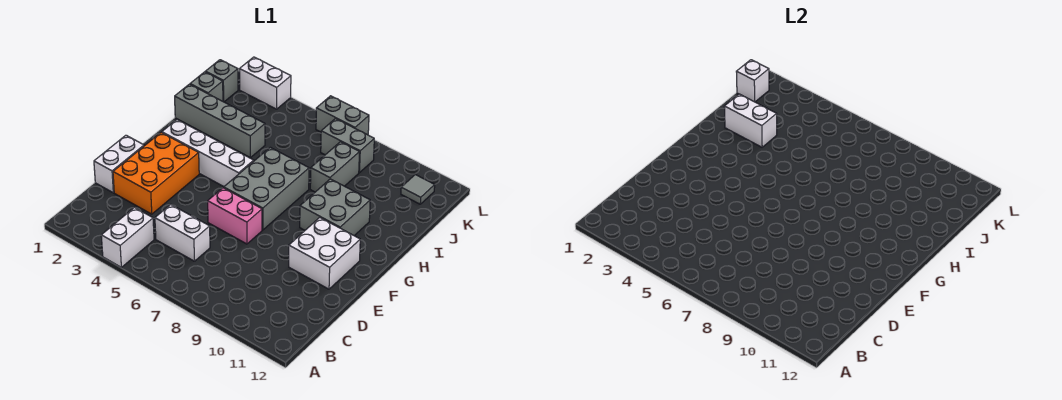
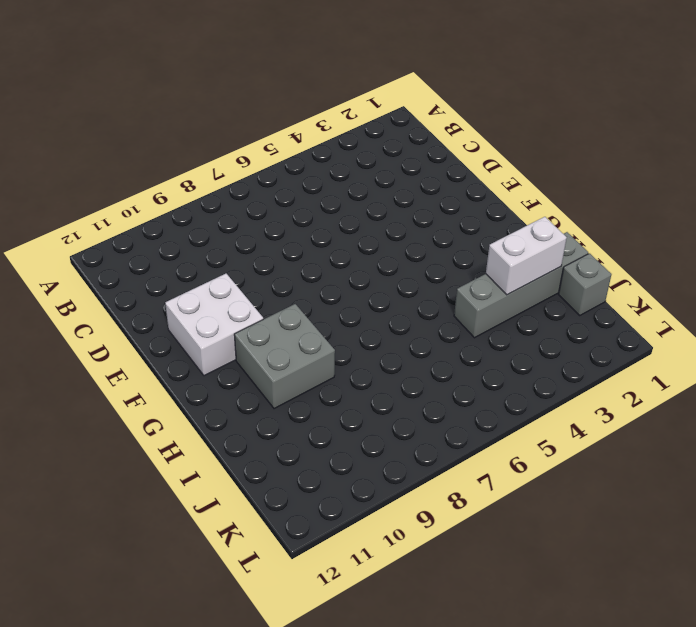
none -> white brick A4:B4 level 1
none -> white brick C5:C6 level 1
none -> white brick D1:E1 level 1

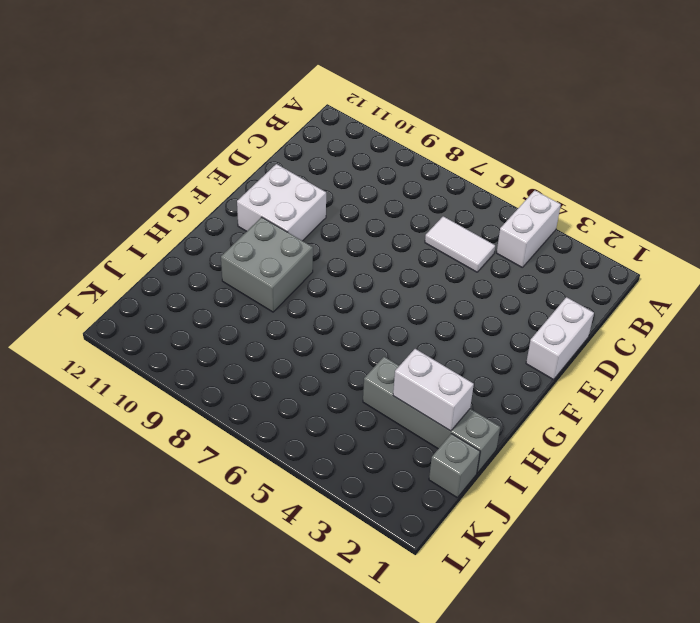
white tile C5:C6 level 1 -> white brick C5:C6 level 1
none -> orange brick D2:F3 level 1
none -> pink brick E6:E7 level 1
none -> grey brick F6:H7 level 1

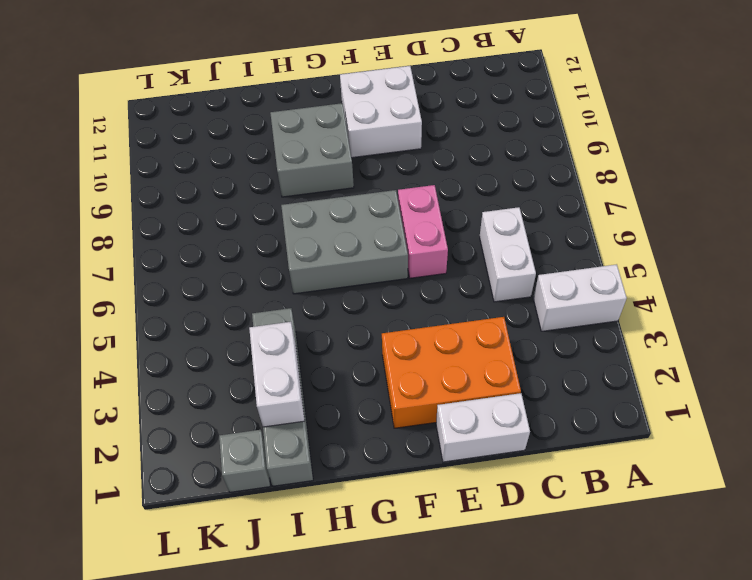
none -> white brick G2:G5 level 1
none -> grey brick I8:J8 level 1
none -> grey brick K1 level 1

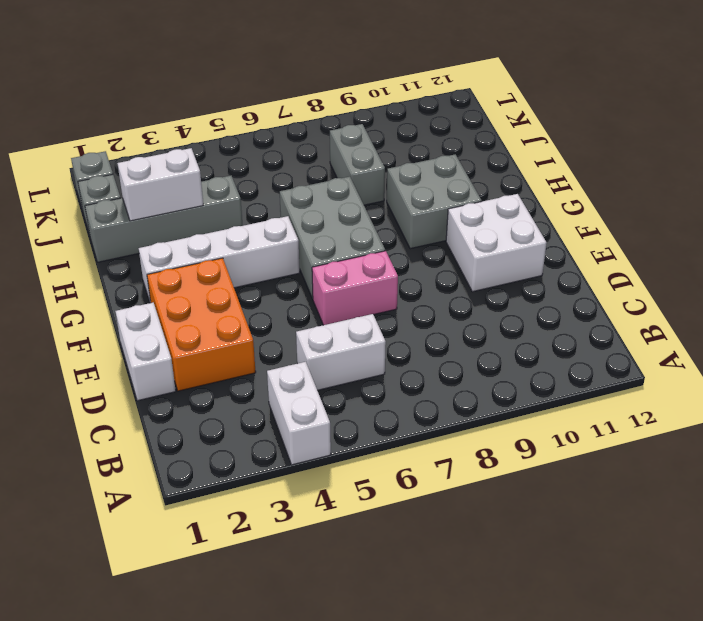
none -> grey brick K7:K8 level 1
none -> grey tile K11 level 1
none -> white brick L2:L3 level 1

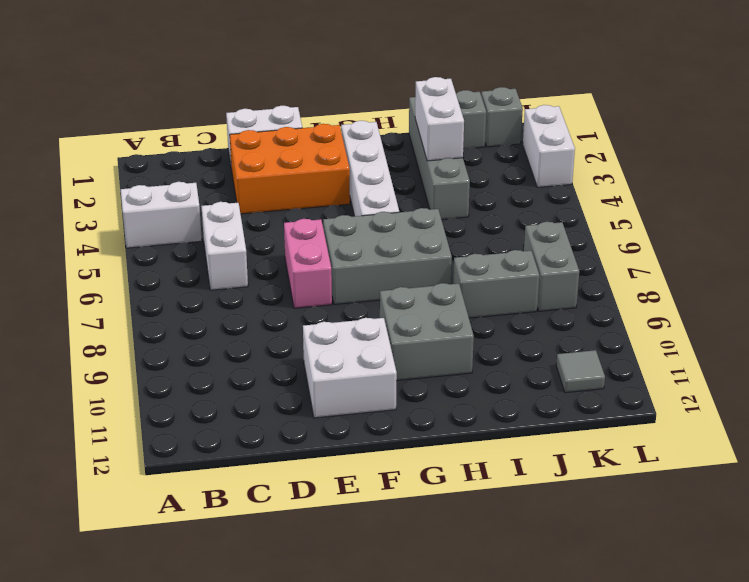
none -> grey brick L6:L7 level 1
none -> white brick K1 level 2

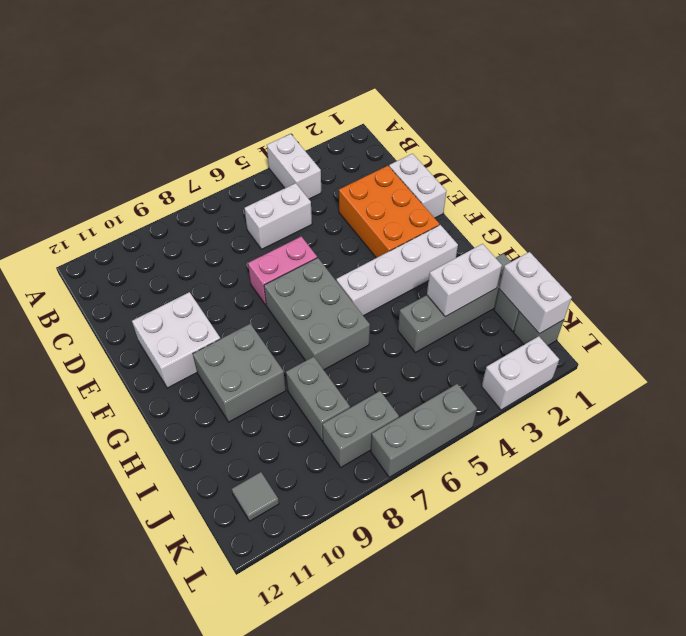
white brick J1:K1 level 2 -> white brick K1 level 2
grey brick L5:L7 level 1 -> grey brick L6:L7 level 1

